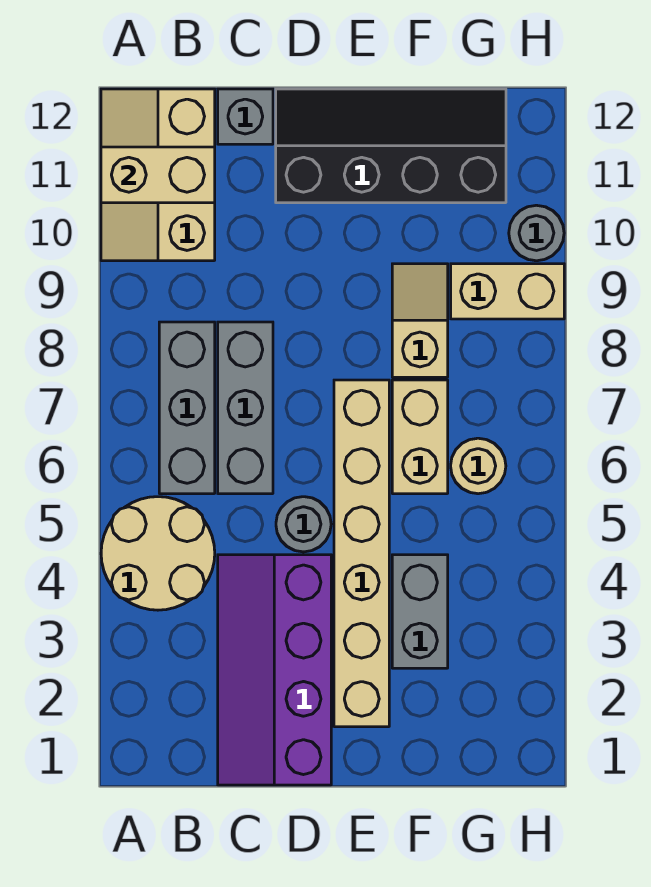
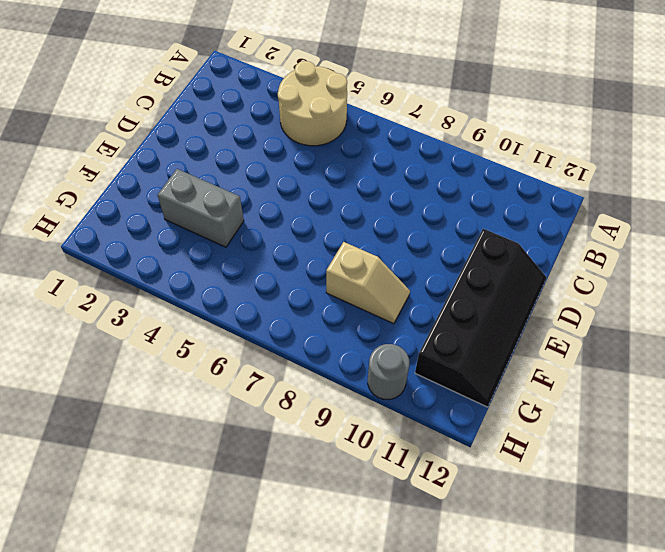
none -> tan slope A10:B12 level 1 top B
none -> grey brick B6:B8 level 1
none -> purple slope C1:D4 level 1 top D

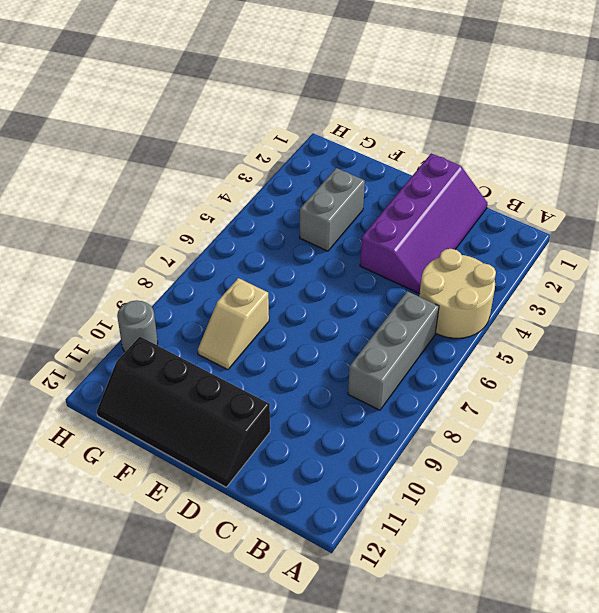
none -> tan slope A10:B12 level 1 top B
none -> grey brick C6:C8 level 1
none -> grey brick C12 level 1

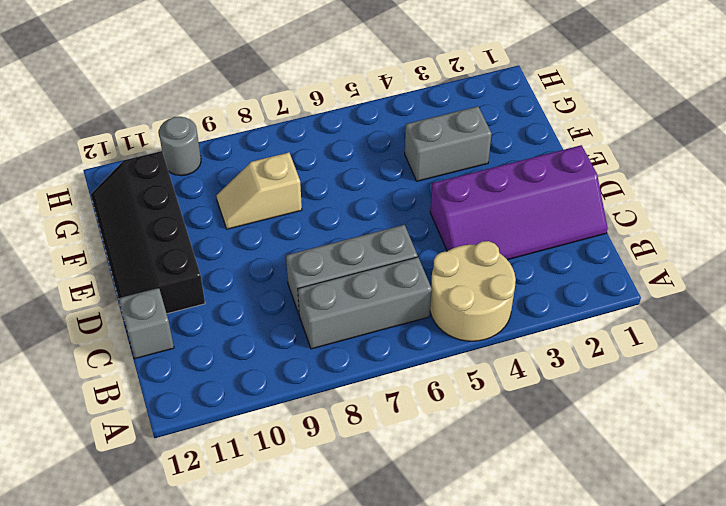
none -> tan slope A10:B12 level 1 top B
none -> grey round brick D5 level 1
none -> tan brick E2:E7 level 1

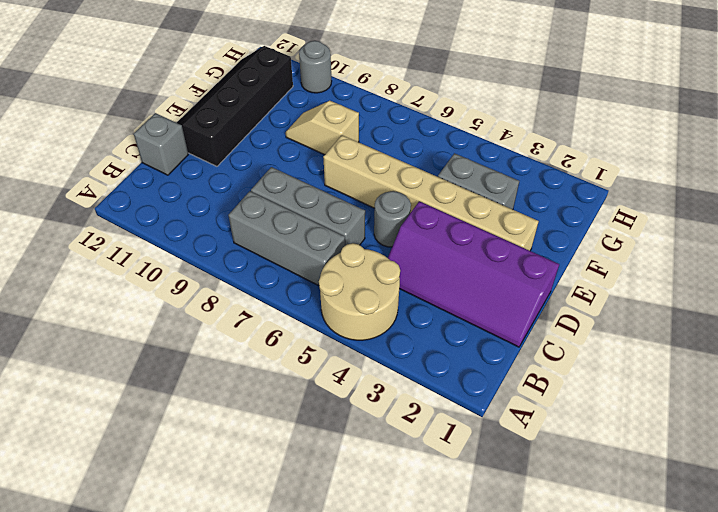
none -> tan slope A10:B12 level 1 top B
none -> tan brick F6:F7 level 1
none -> tan round brick G6 level 1

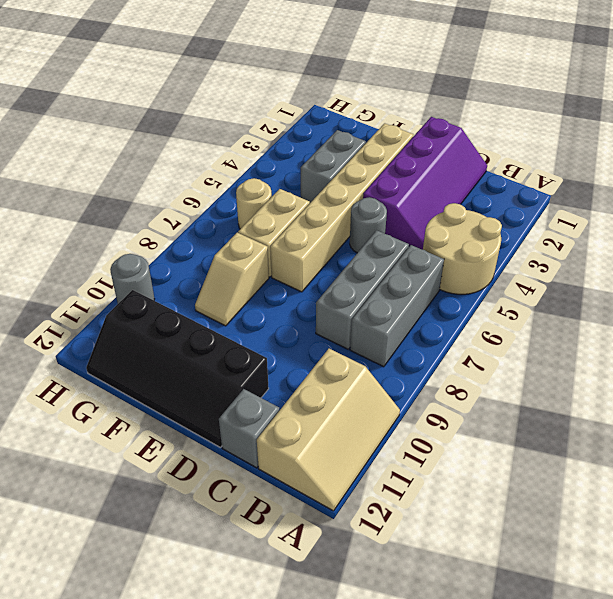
none -> tan brick G9:H9 level 1
none -> tan brick A11:B11 level 2

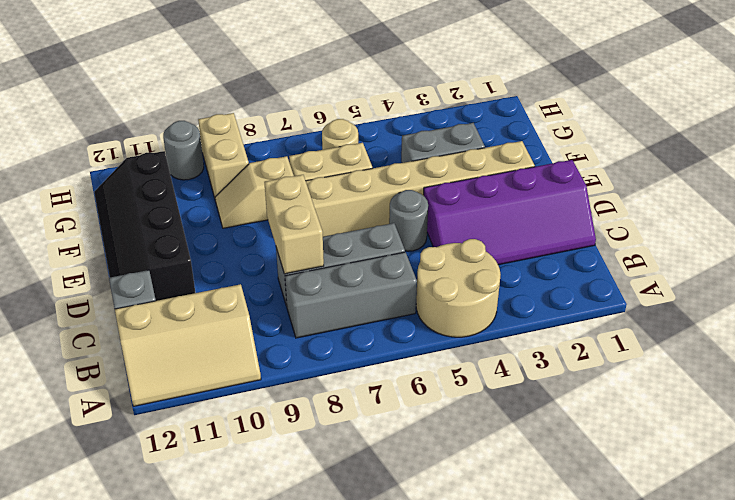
tan brick C8:D8 level 2 -> tan brick A11:B11 level 2

